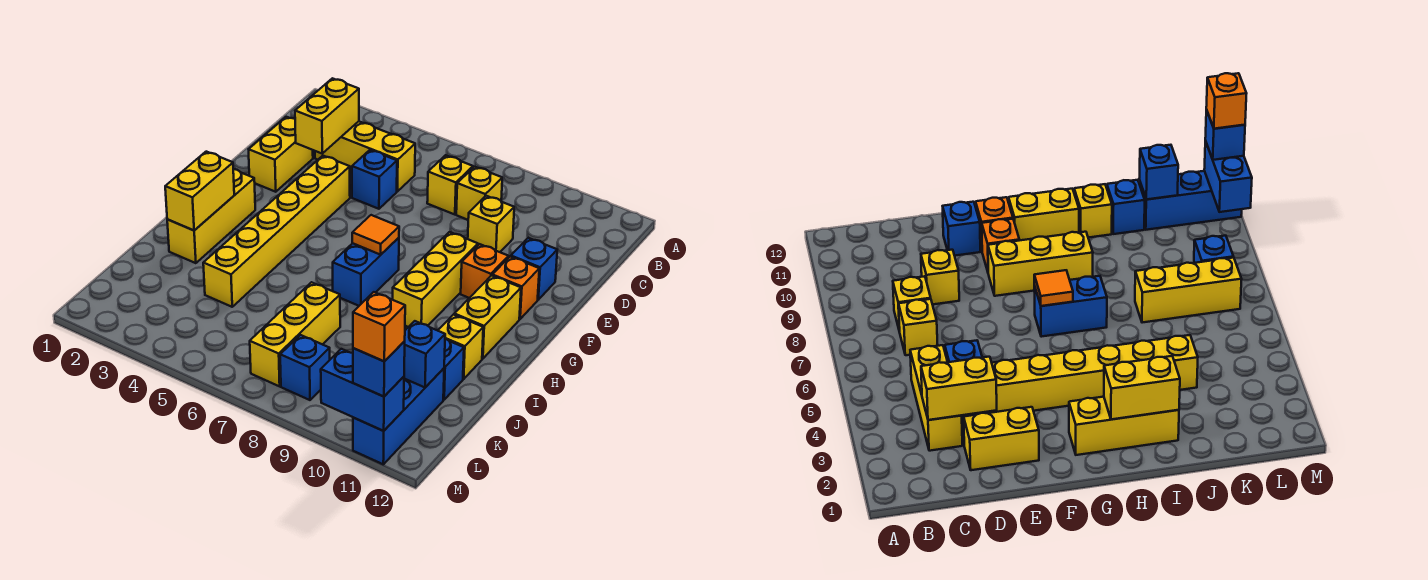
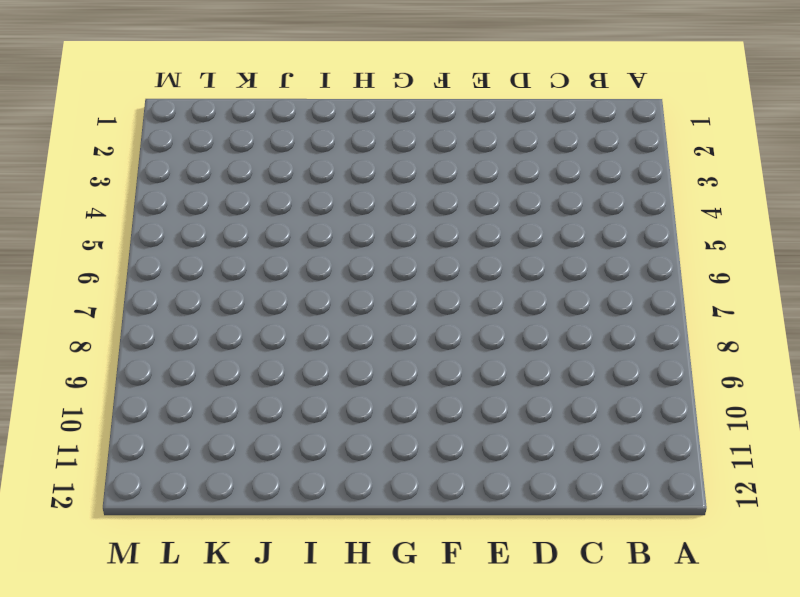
none -> yellow brick C3:C5 level 1
none -> yellow brick C7 level 1
none -> yellow brick C8 level 1

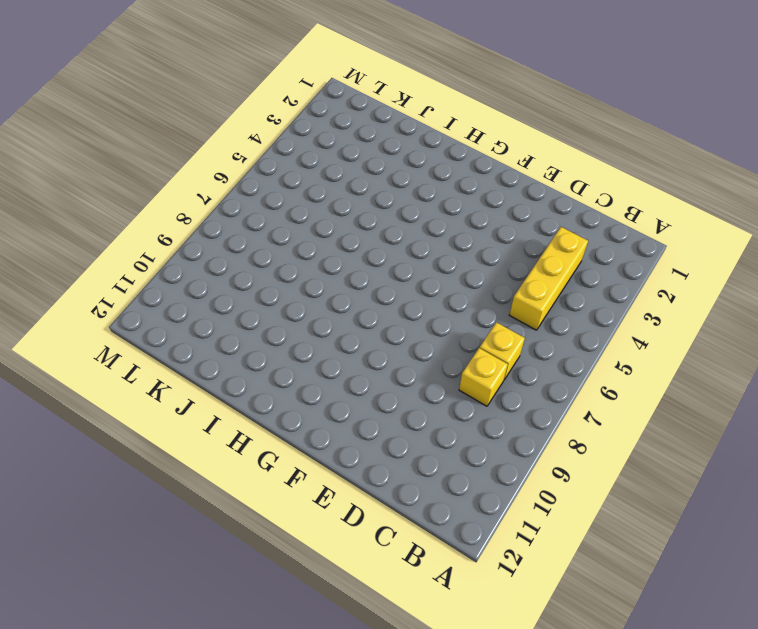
none -> yellow brick D2:E2 level 1
none -> blue brick D5 level 1
none -> yellow brick D9 level 1

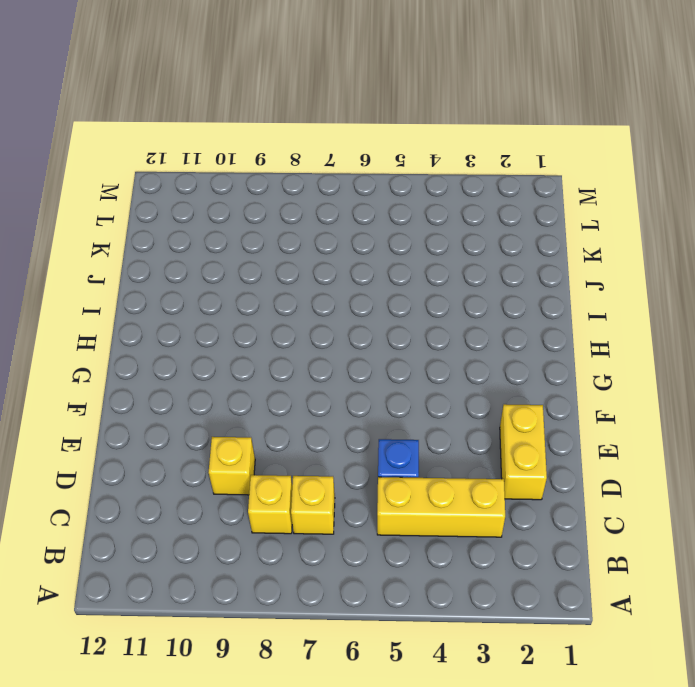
none -> yellow brick E4:J4 level 1
none -> blue brick E11 level 1
none -> yellow brick F9:H9 level 1

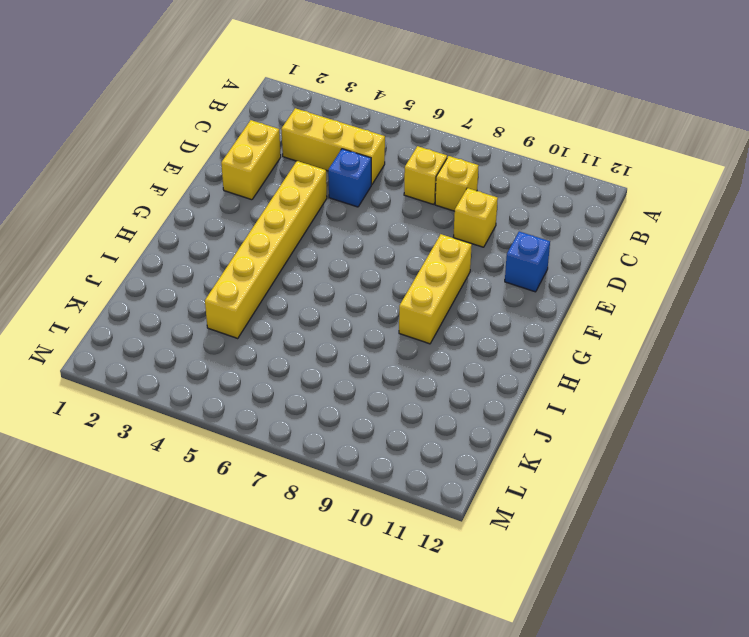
none -> orange brick F10 level 1
none -> orange brick F11 level 1
none -> yellow brick G2:I2 level 1

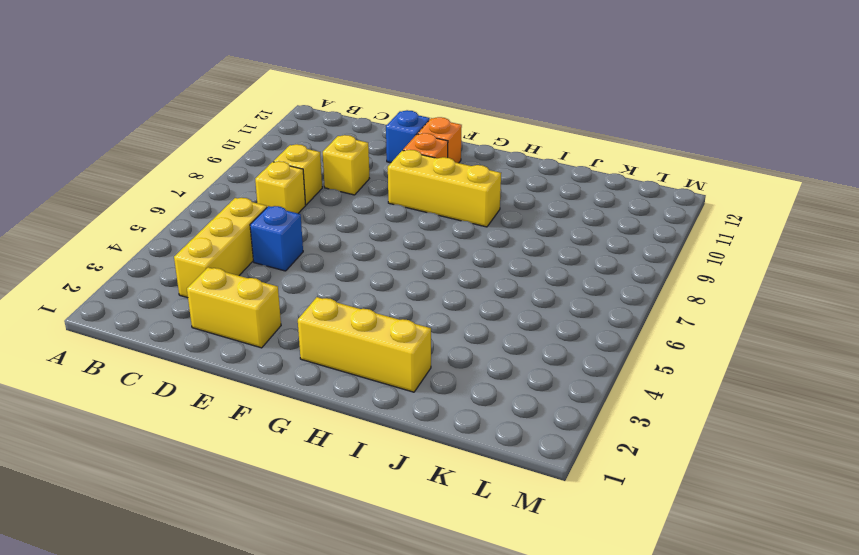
none -> yellow brick E4:J4 level 1
none -> blue brick G7:H7 level 1
none -> yellow brick G11:H11 level 1

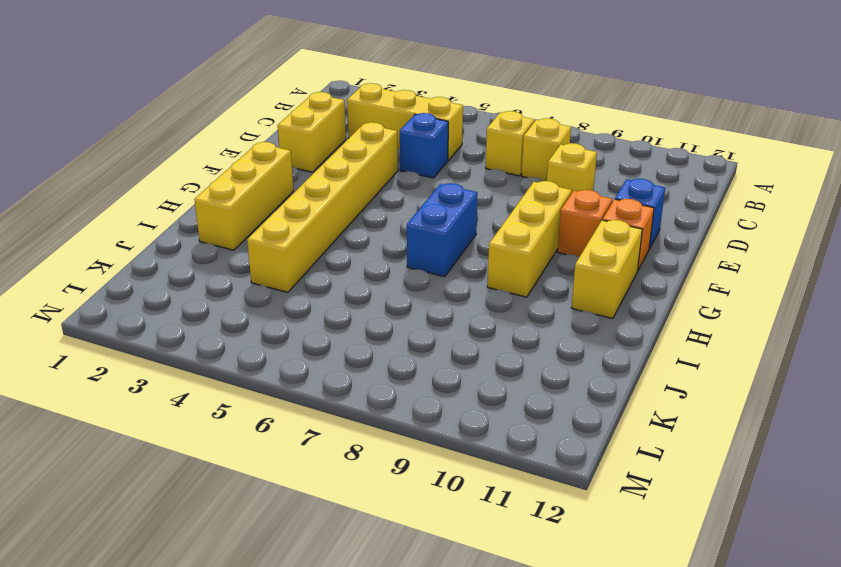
none -> yellow brick I11 level 1
none -> yellow brick J7:L7 level 1
none -> blue brick J11 level 1

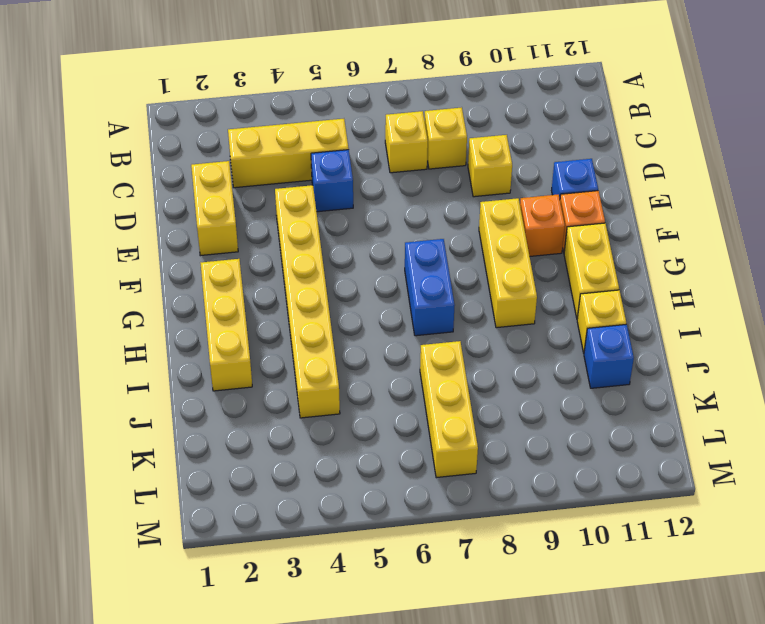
none -> blue brick K11:M11 level 1
none -> blue brick L8 level 1
none -> yellow brick C3:D3 level 2

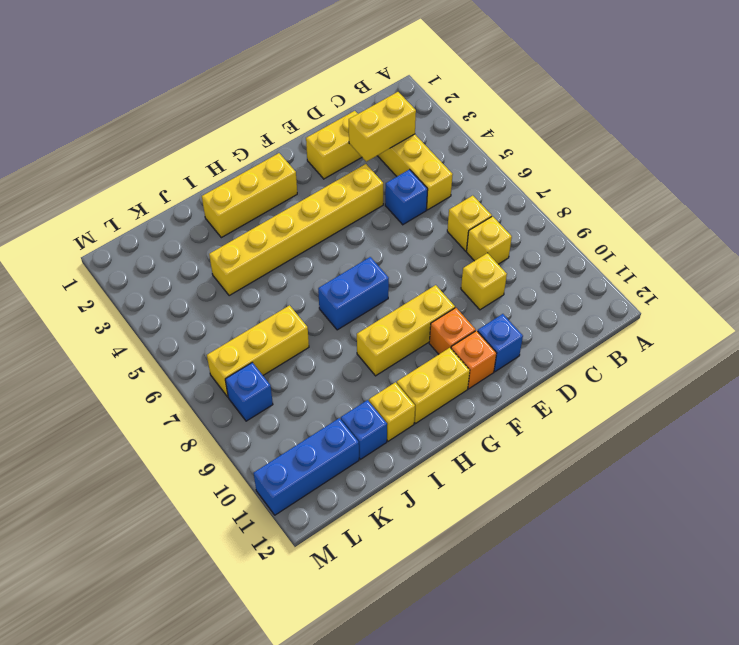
none -> orange tile G7 level 2
none -> yellow brick H2:I2 level 2
none -> blue brick K11 level 2

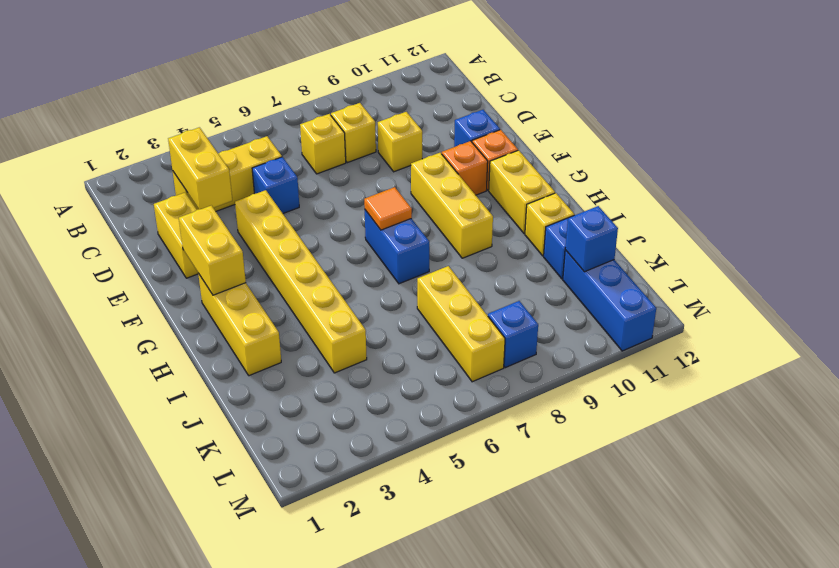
yellow brick F2:G2 level 2 -> yellow brick H2:I2 level 2
none -> blue brick M10:M11 level 2
none -> blue brick M11 level 3
none -> orange brick M11 level 4

